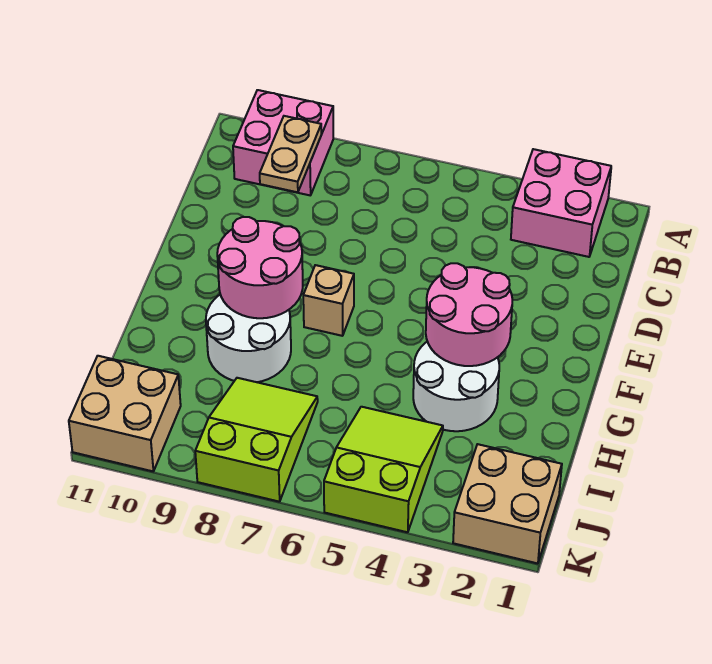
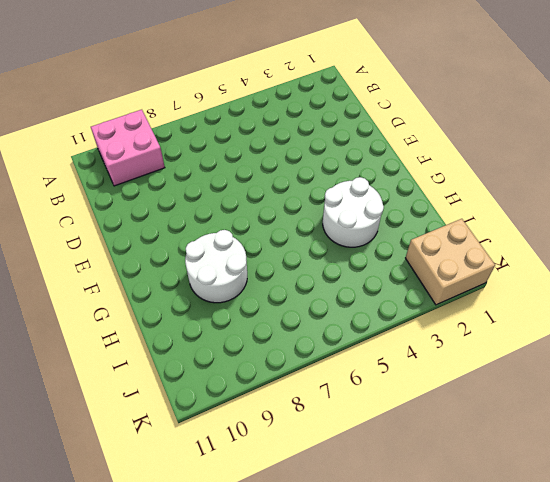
none -> pink brick A2:B3 level 1
none -> tan brick F7 level 1
none -> lime slope I4:K5 level 1 top K

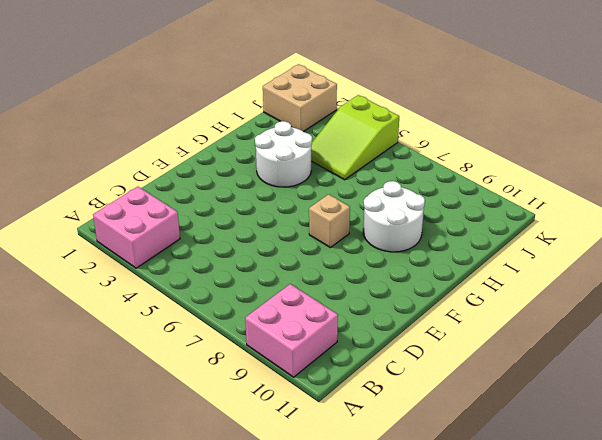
none -> lime slope I7:K8 level 1 top K
none -> tan brick J10:K11 level 1
none -> tan plate B9:C9 level 2

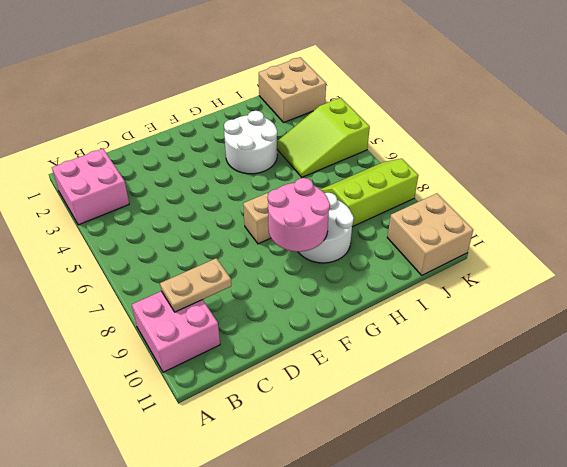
lime slope I7:K8 level 1 top 8 -> lime slope I7:K8 level 1 top K
none -> pink round brick F3:G4 level 2

